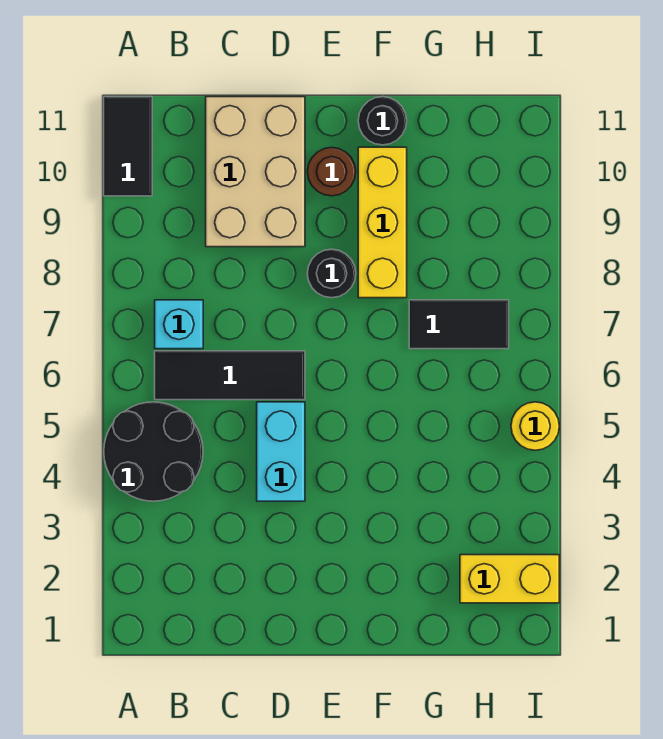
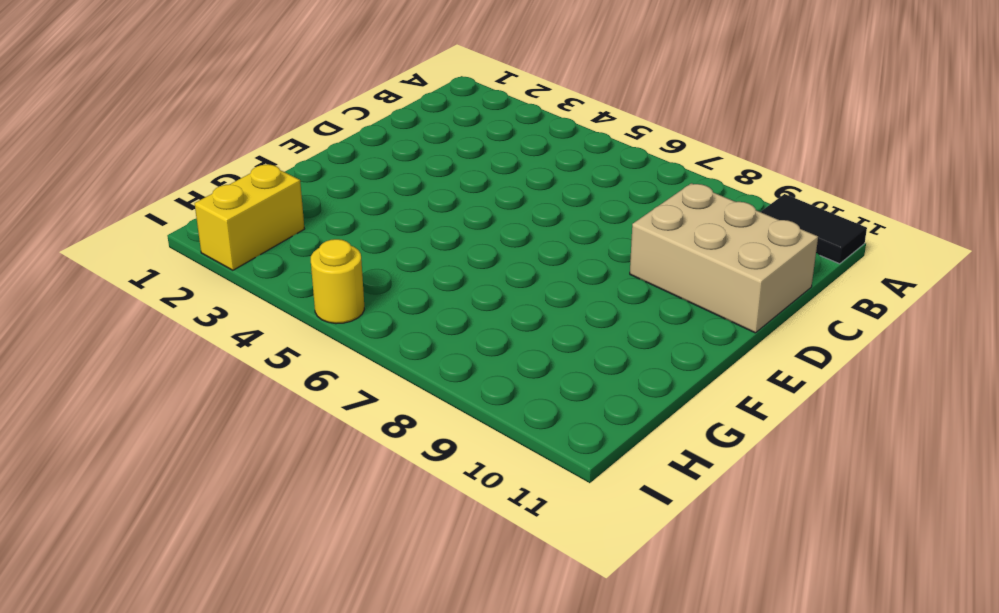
none -> black round brick A4:B5 level 1
none -> black tile B6:D6 level 1
none -> cyan brick B7 level 1

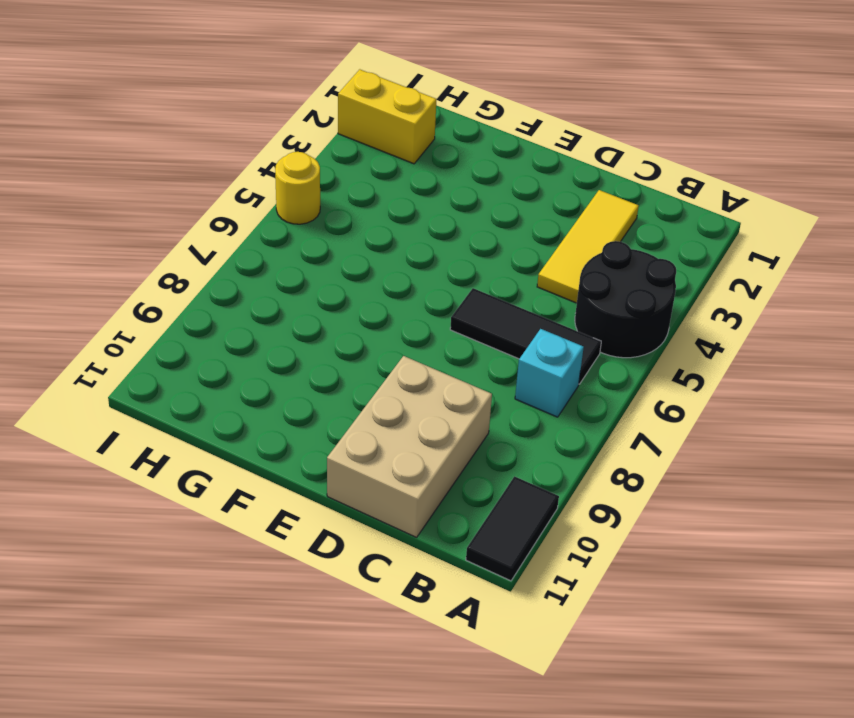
yellow tile C2:C4 level 1 -> none
none -> cyan brick D4:D5 level 1
none -> black round brick E8 level 1
none -> brown round brick E10 level 1

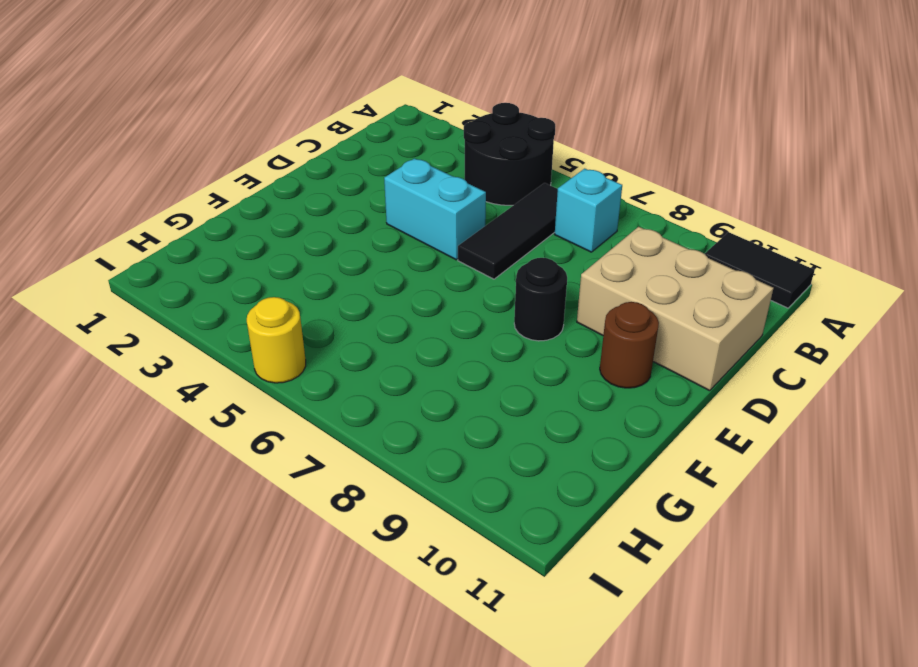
none -> yellow brick F8:F10 level 1
none -> black round brick F11 level 1
none -> black tile G7:H7 level 1

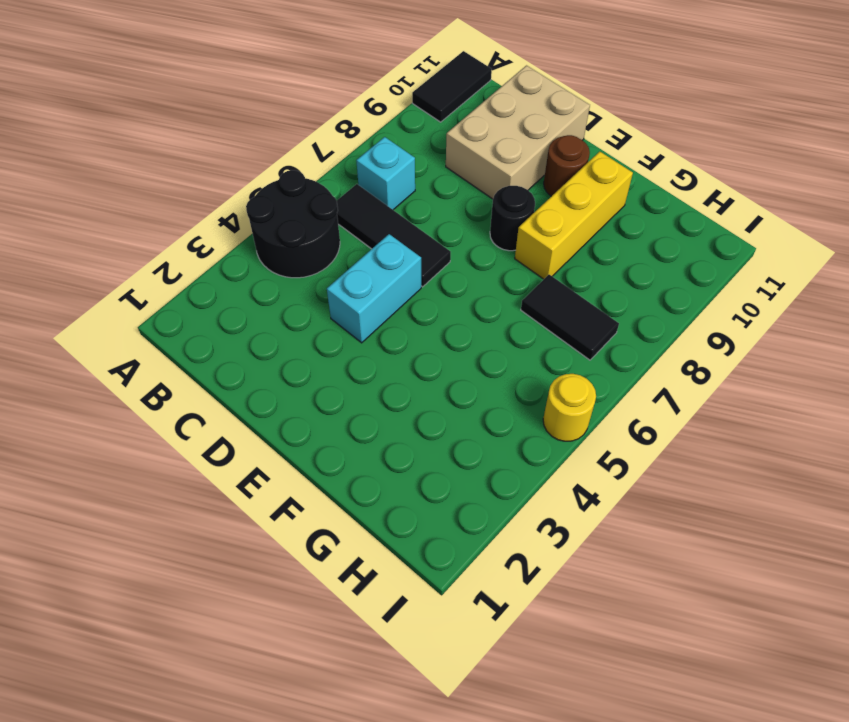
none -> black round brick F11 level 1
none -> yellow brick H2:I2 level 1

